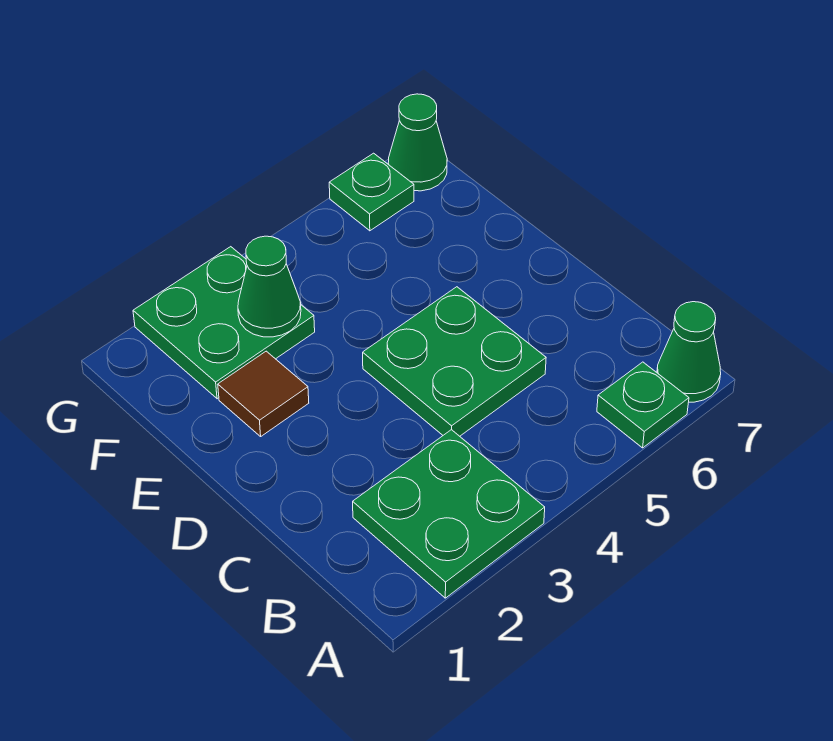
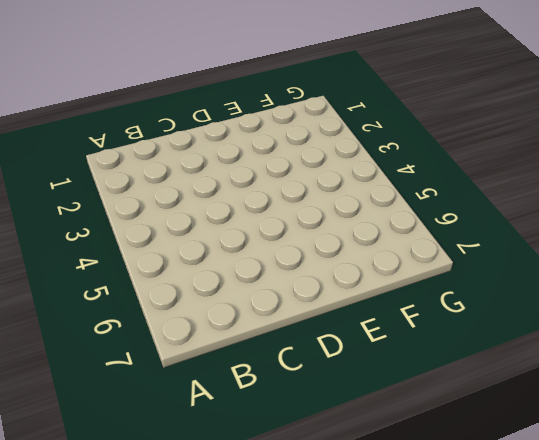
none -> green plate A2:B3 level 1
none -> green plate A6 level 1

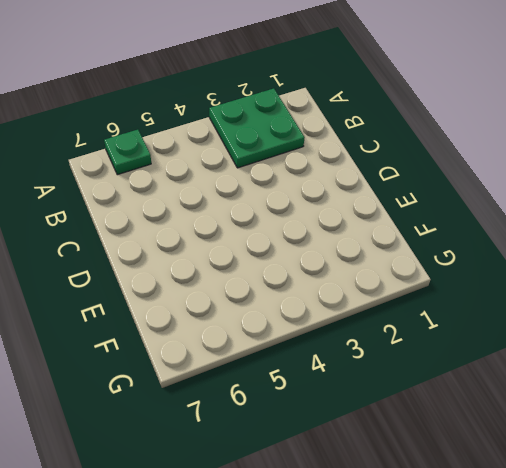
none -> green cone A7 level 1
none -> green plate C4:D5 level 1

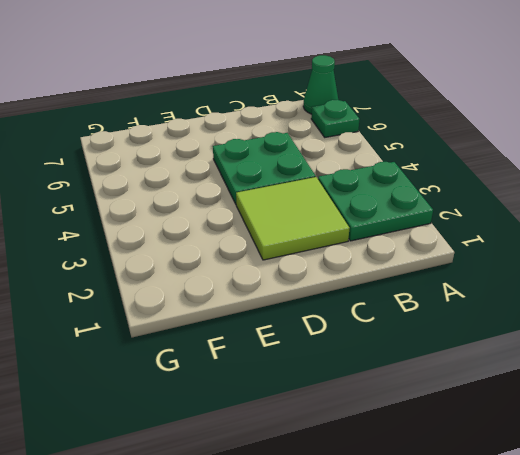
lime tile C2:D3 level 1 -> none
none -> brown tile E2 level 1
none -> green plate F2:G3 level 1

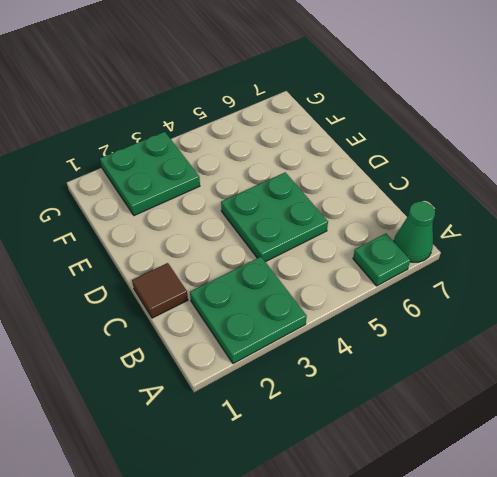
brown tile C1 level 1 -> brown tile E2 level 1
none -> green plate G6 level 1
none -> green cone G7 level 1

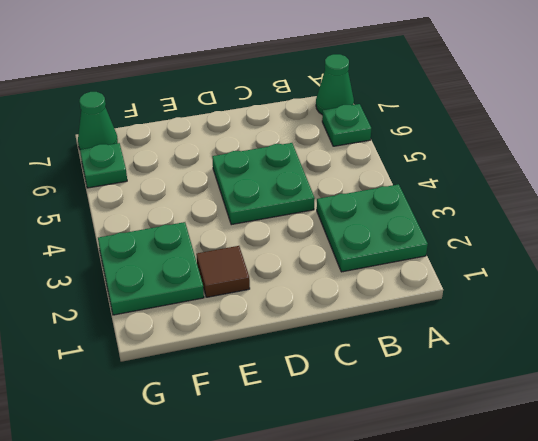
none -> green cone F3 level 2

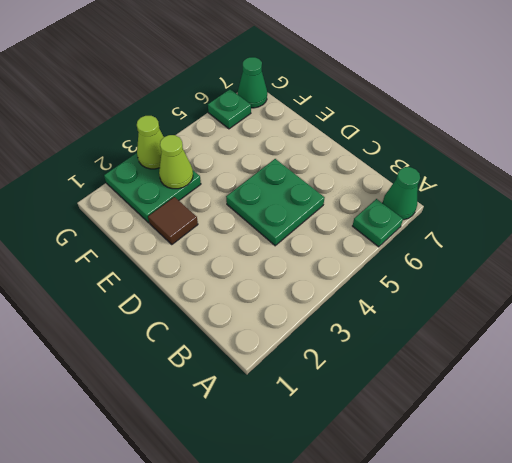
lime cone F3 level 2 -> green cone F3 level 2
lime cone G3 level 2 -> none
none -> green plate A2:B3 level 1

